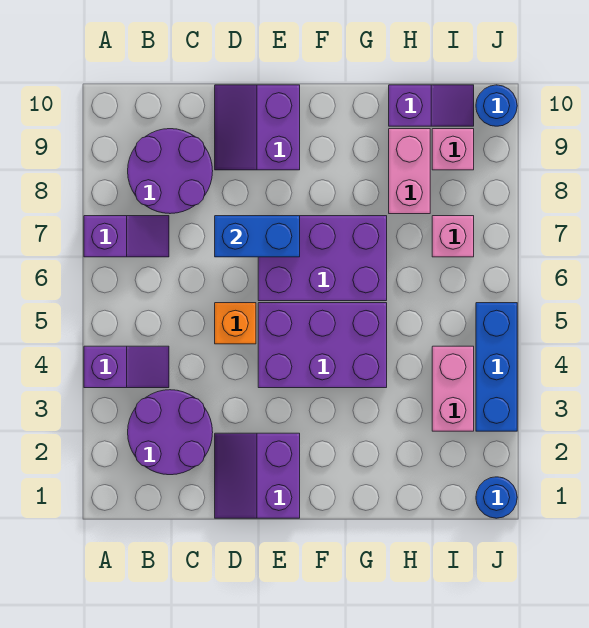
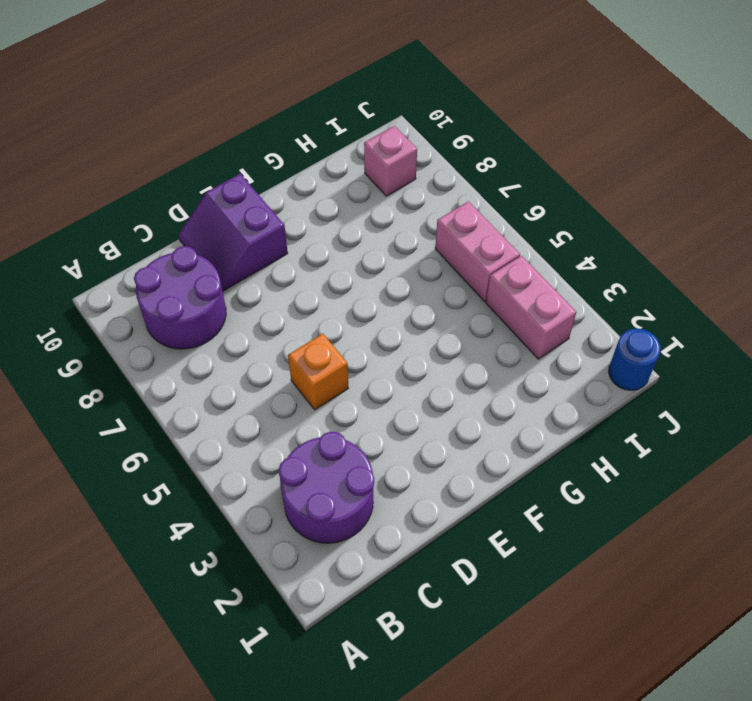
pink brick I5:I6 level 1 -> pink brick H8:H9 level 1
none -> purple slope A4:B4 level 1 top A
none -> purple slope A7:B7 level 1 top A
none -> purple slope D1:E2 level 1 top E

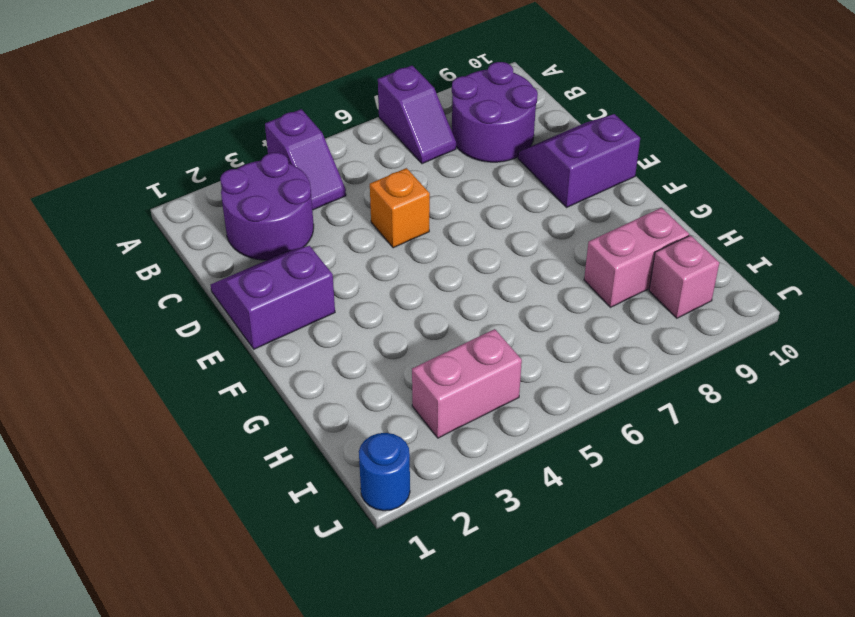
none -> purple brick E4:G5 level 1
none -> purple brick E6:G7 level 1
none -> purple slope H10:I10 level 1 top H

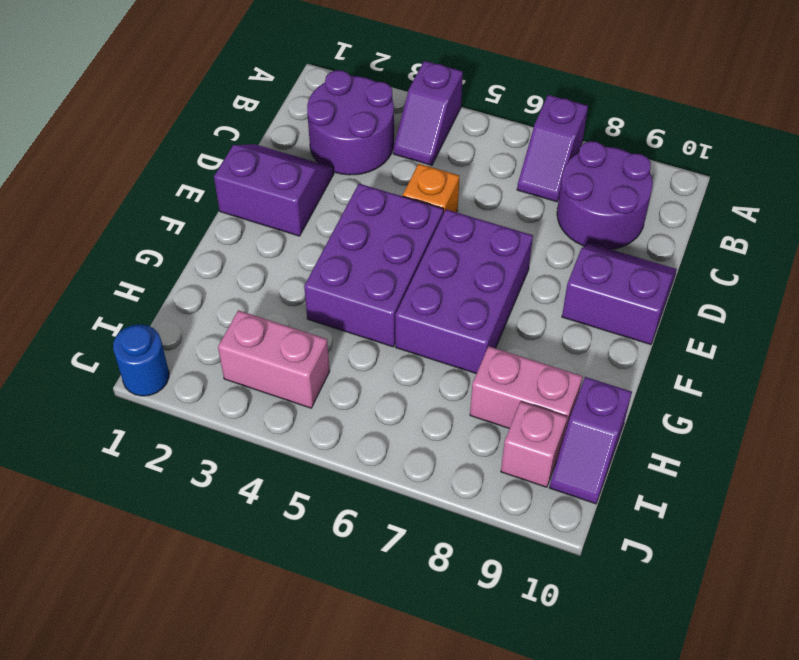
none -> pink brick I7 level 1
none -> blue brick J3:J5 level 1
none -> blue round brick J10 level 1

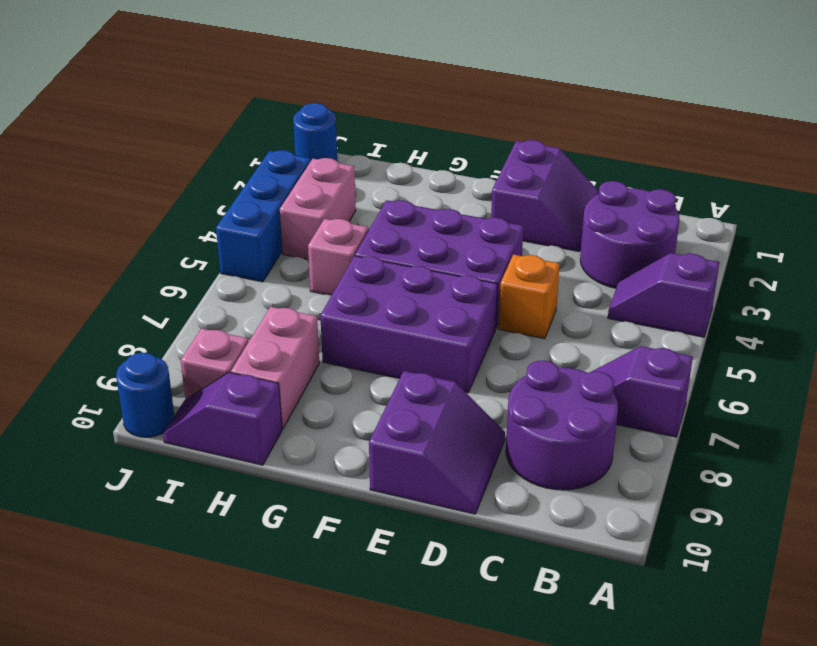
pink brick H5 level 1 -> pink brick I7 level 1
none -> blue brick D7:E7 level 2

